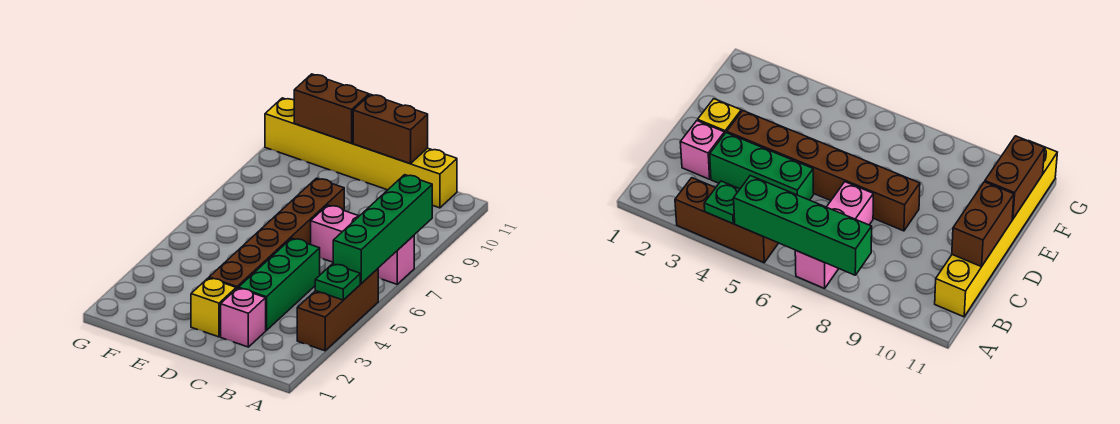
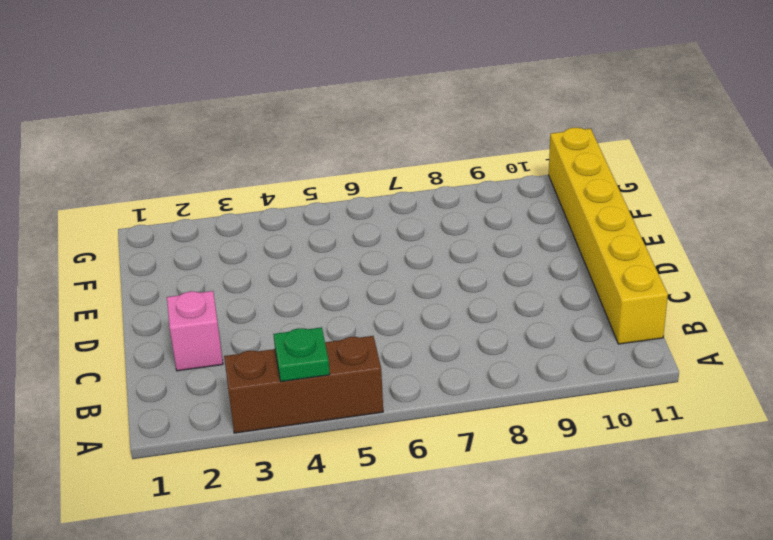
none -> pink brick A7:C7 level 1
none -> green brick C3:C5 level 1

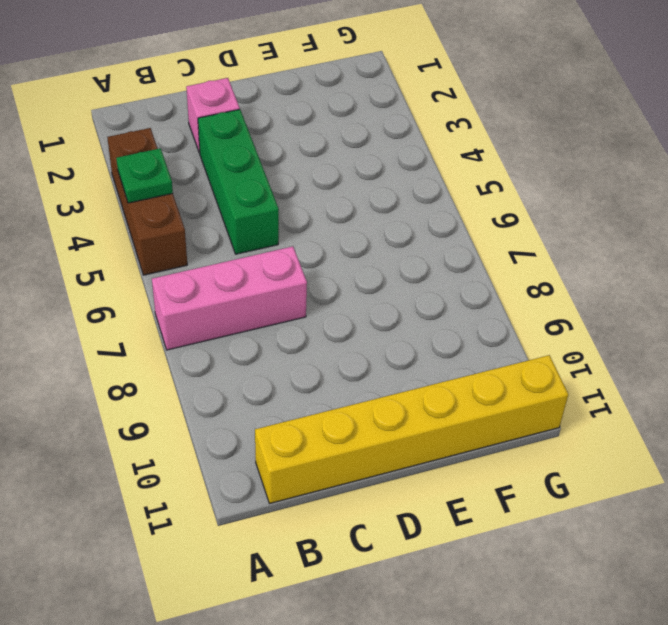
none -> yellow brick D2 level 1
none -> brown brick D3:D8 level 1

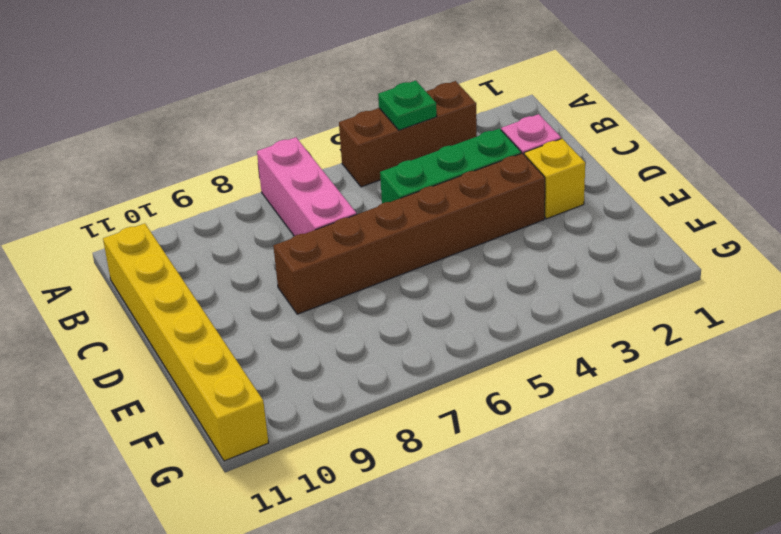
none -> green brick A5:A8 level 2
none -> brown brick C11:D11 level 2

